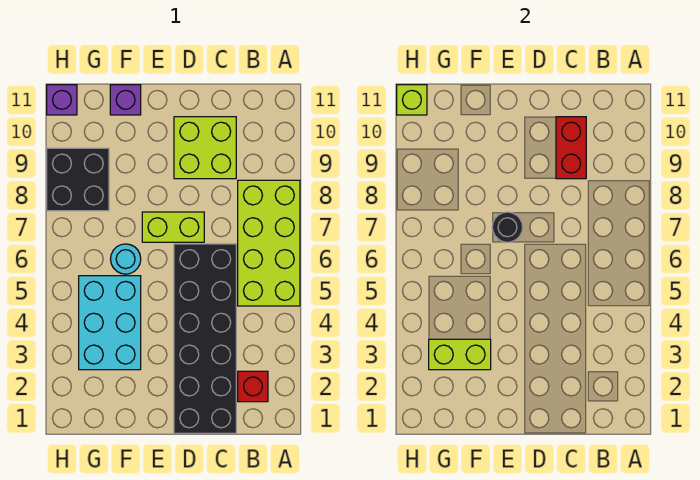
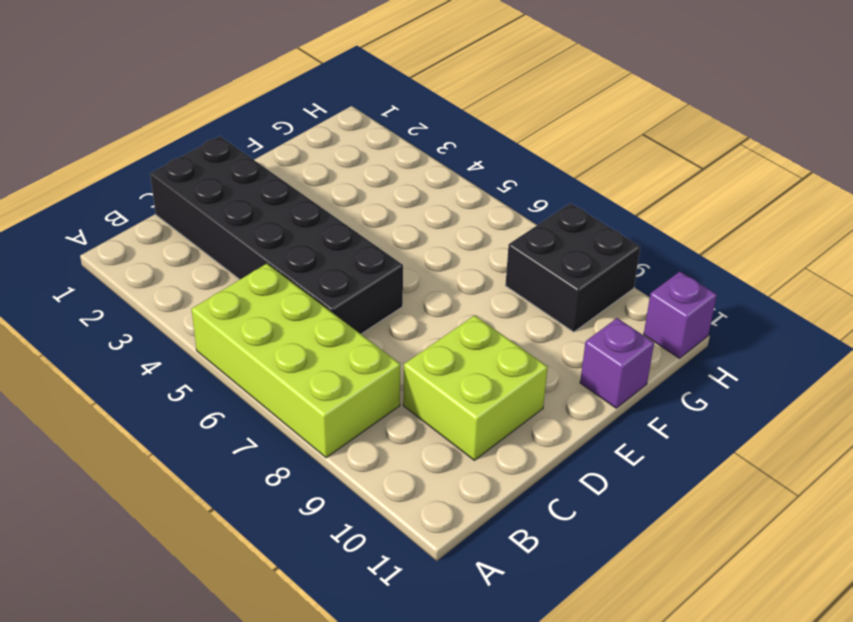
none -> red brick B2 level 1
none -> lime brick D7:E7 level 1
none -> cyan brick F3:G5 level 1

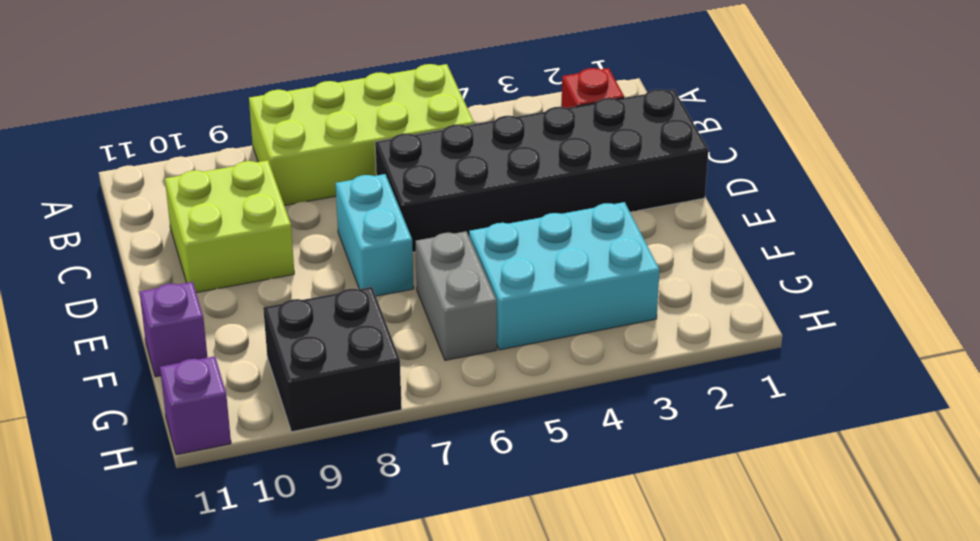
cyan brick D7:E7 level 1 -> lime brick D7:E7 level 1
grey brick F6:G6 level 1 -> cyan round brick F6 level 1
none -> red brick C9:C10 level 2
none -> black round brick E7 level 2
none -> lime brick F3:G3 level 2

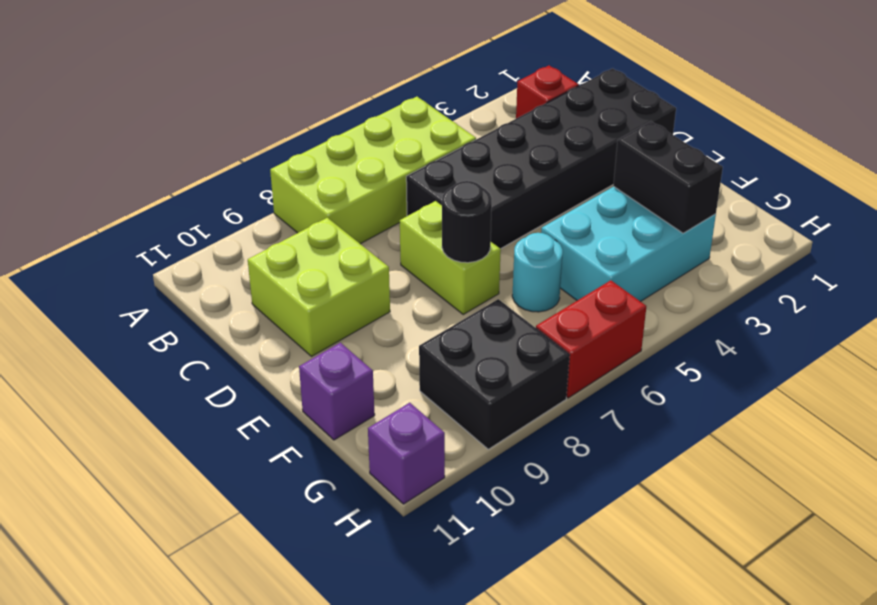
black brick F3:G3 level 2 -> lime brick F3:G3 level 2
red brick H6:H7 level 1 -> red brick C9:C10 level 2
none -> lime brick H11 level 2

